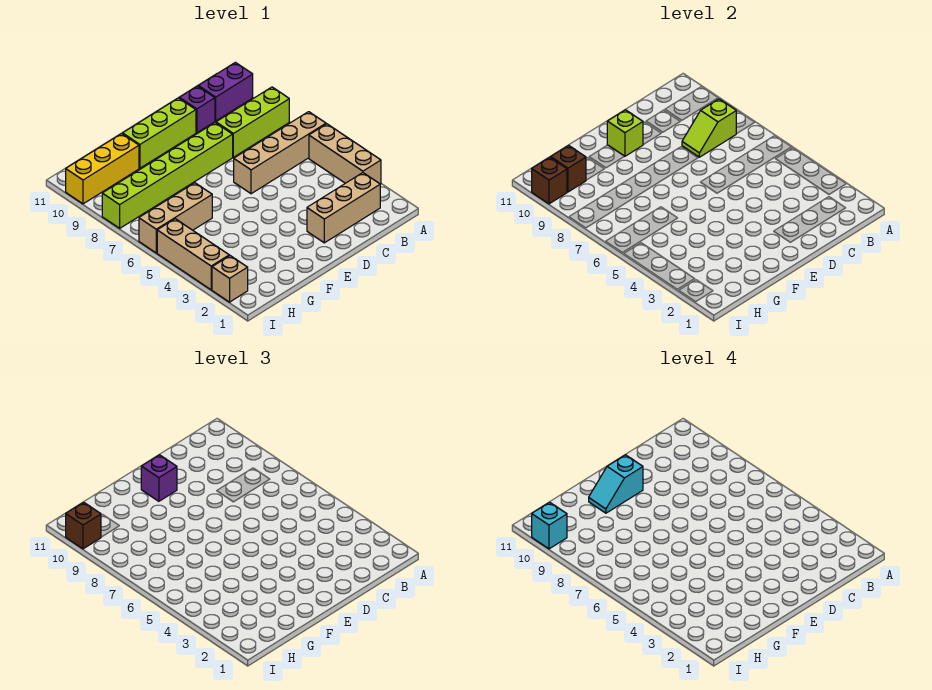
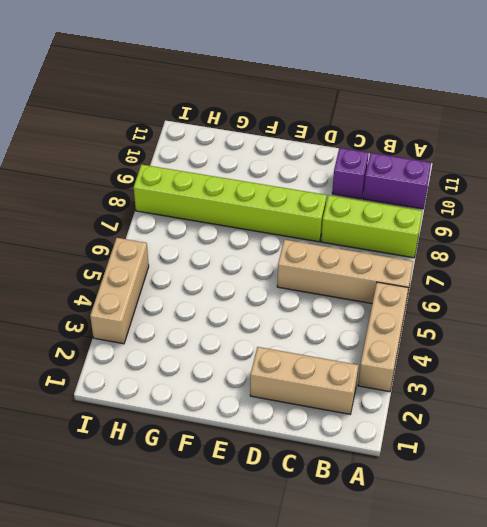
none -> lime brick D10:F10 level 1
none -> tan brick G6:I6 level 1
none -> yellow brick G10:I10 level 1

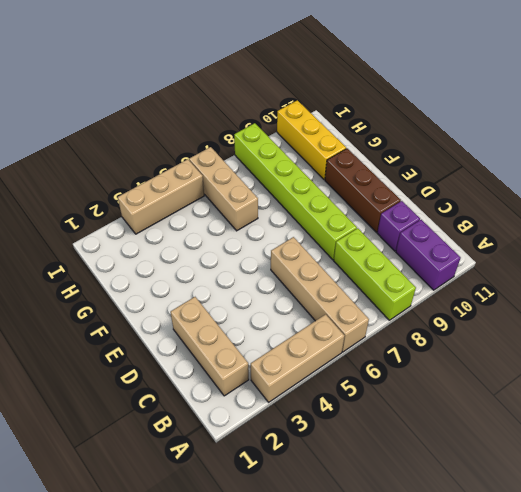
brown brick D10:F10 level 1 -> lime brick D10:F10 level 1
none -> tan brick I2 level 1
none -> lime slope B8:C8 level 2 top B
none -> lime brick E10 level 2

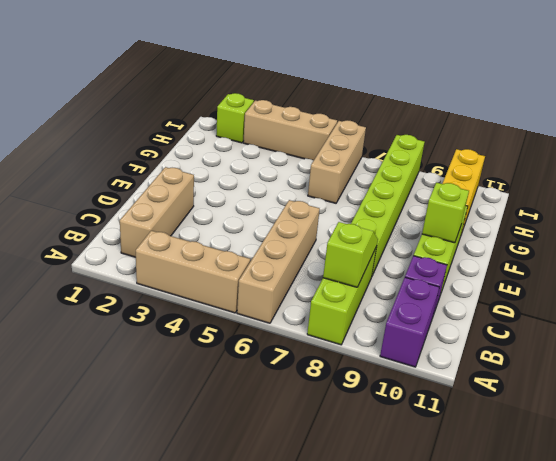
lime brick I2 level 1 -> tan brick I2 level 1
none -> brown brick H10 level 2
none -> brown brick I10 level 2
none -> purple brick E10 level 3

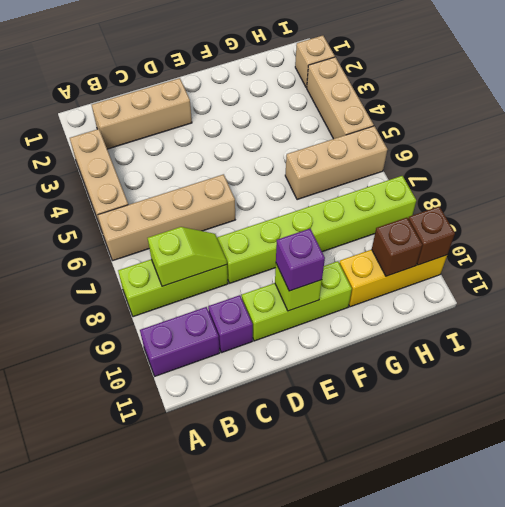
none -> brown brick I10 level 3
none -> cyan slope E10:F10 level 4 top E
none -> cyan brick I10 level 4

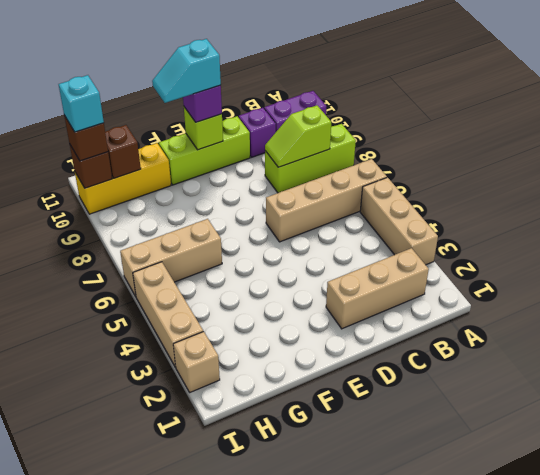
none -> lime brick D8:I8 level 1

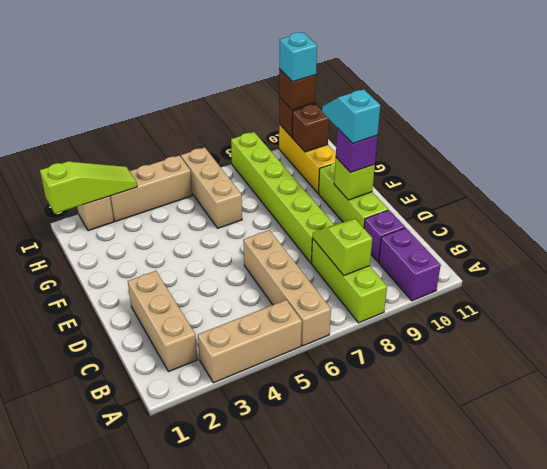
lime slope I1:I3 level 2 top 1 -> none

